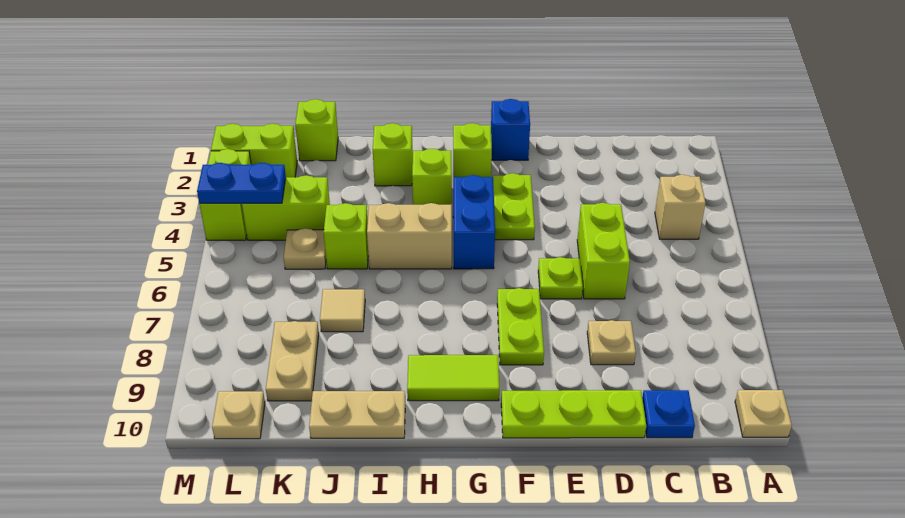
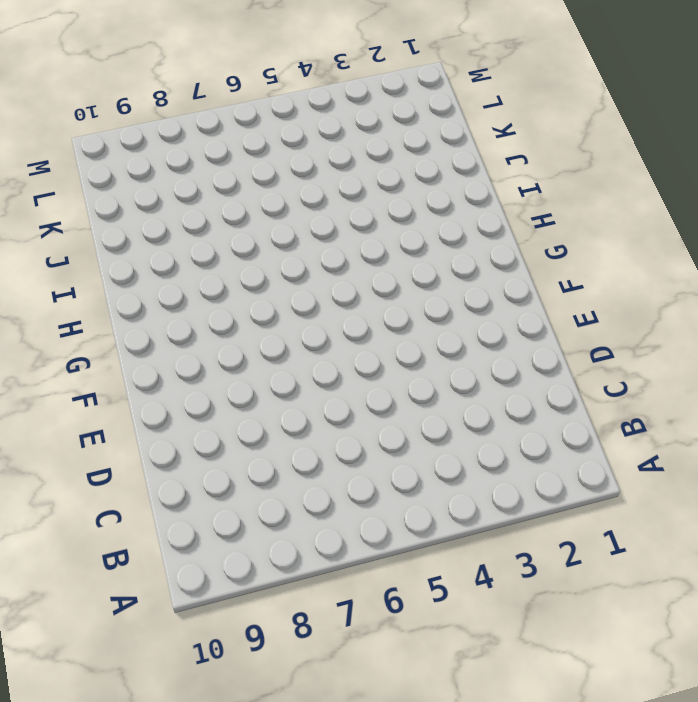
none -> tan plate A10 level 1
none -> tan brick B4 level 1
none -> blue plate C10 level 1

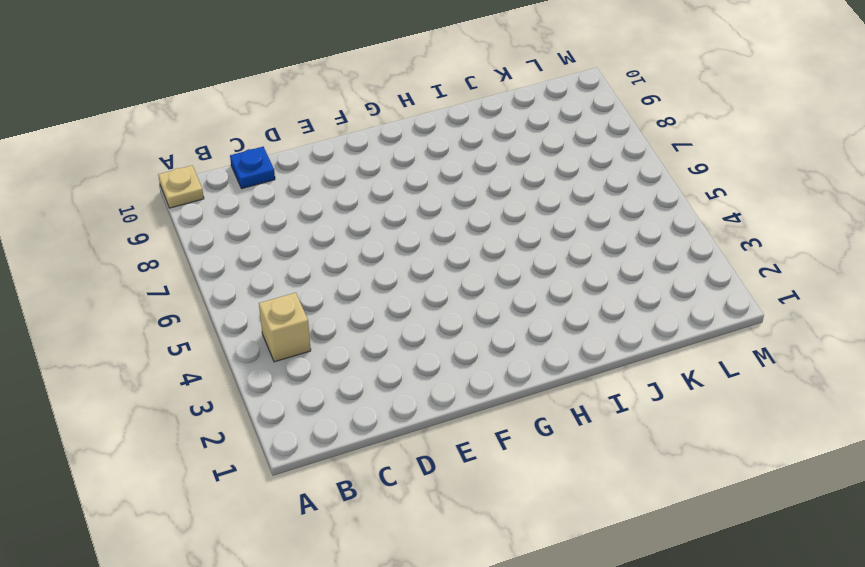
none -> lime brick D5:D6 level 1
none -> tan plate D8 level 1
none -> lime plate D10:F10 level 1

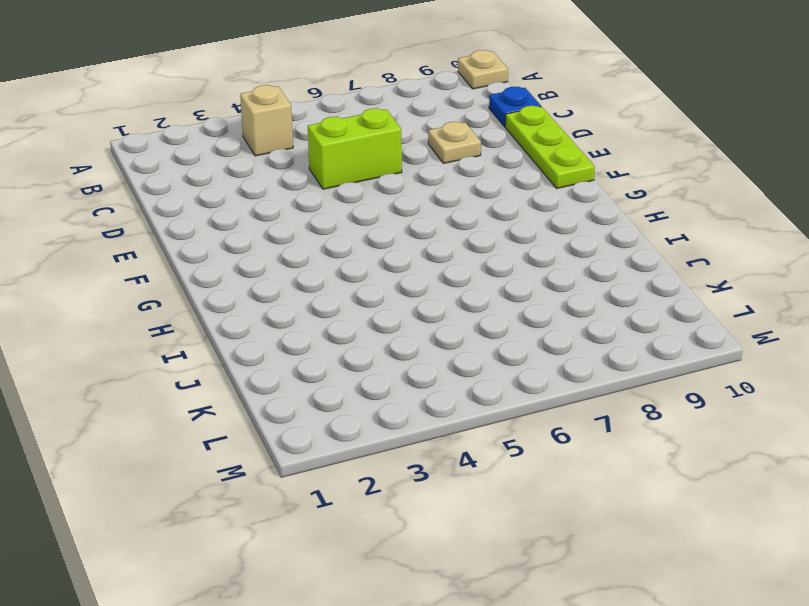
none -> lime plate E6 level 1
none -> blue brick F1 level 1
none -> lime plate F3:F4 level 1

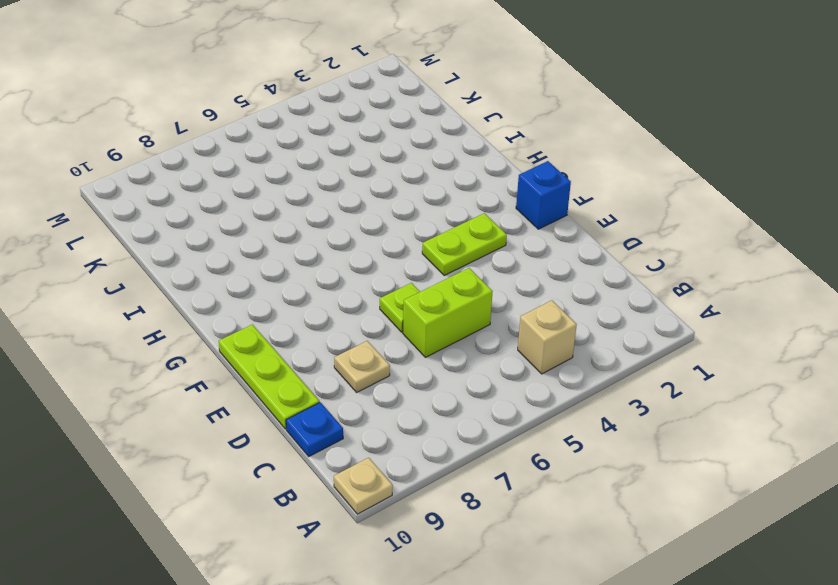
none -> lime plate F7:F8 level 1
none -> lime brick G2 level 1
none -> blue brick G4:G5 level 1

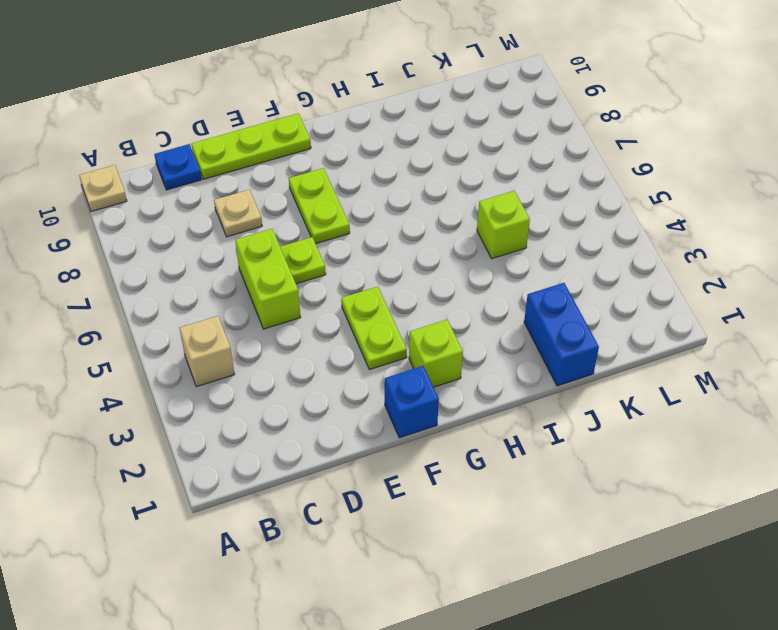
blue brick J1:J2 level 1 -> blue brick G4:G5 level 1
none -> lime tile G9:H9 level 1
none -> lime brick H3 level 1
none -> tan brick H5:I5 level 1

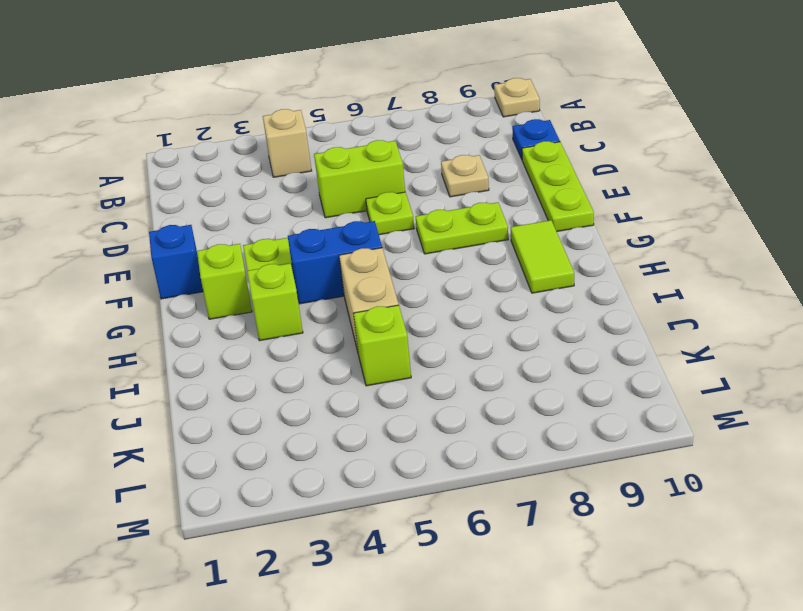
none -> lime brick I2 level 1
none -> tan plate I10:J10 level 1
none -> tan tile J7 level 1

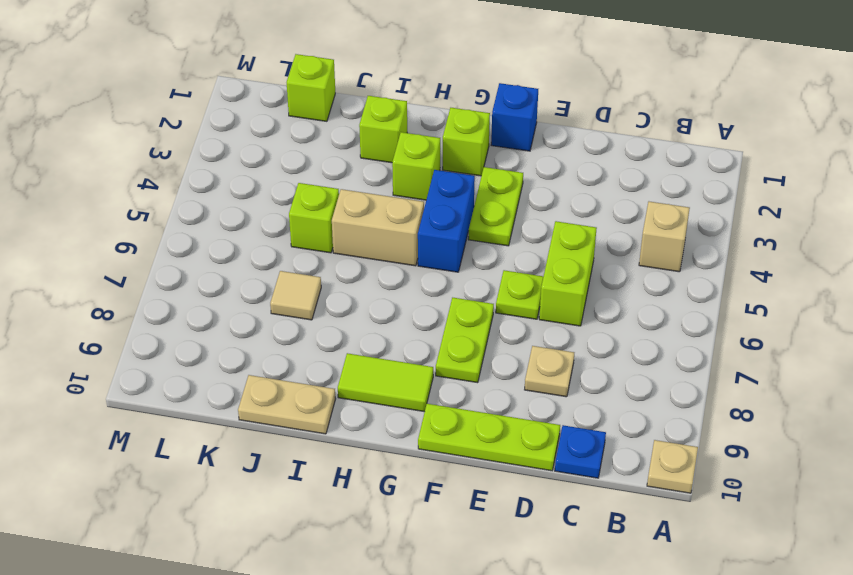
none -> lime brick K4:L4 level 1
none -> tan plate K5 level 1
none -> tan plate K8:K9 level 1

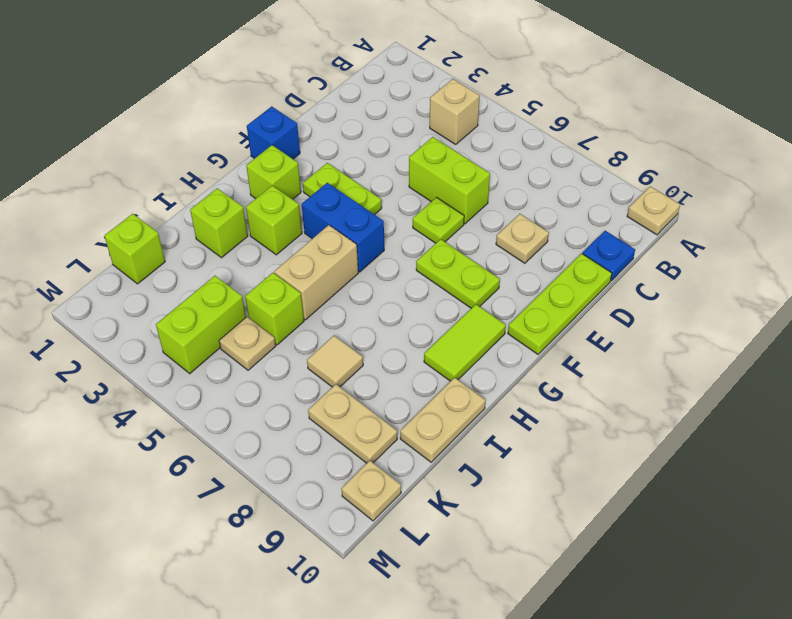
none -> lime brick L2:M2 level 1
none -> lime brick M3:M4 level 1
none -> blue plate L4:M4 level 2

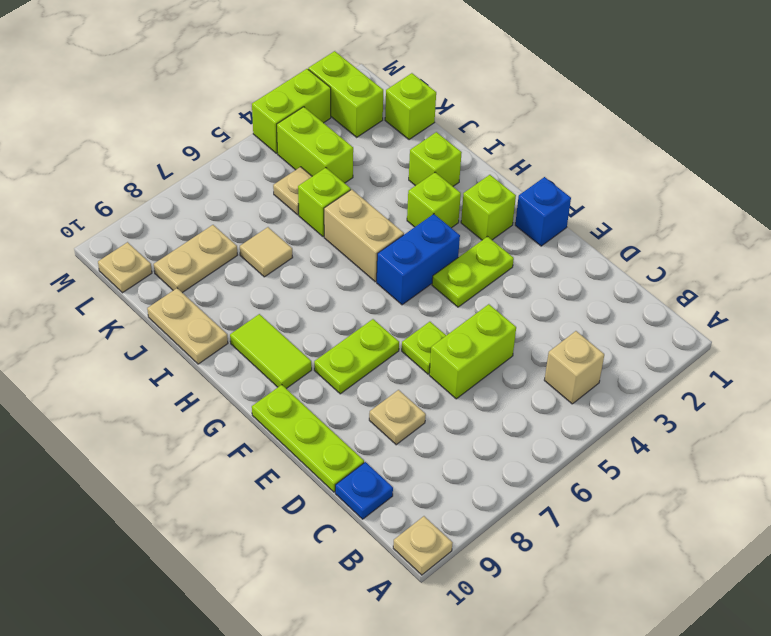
none -> blue plate L4:M4 level 2

